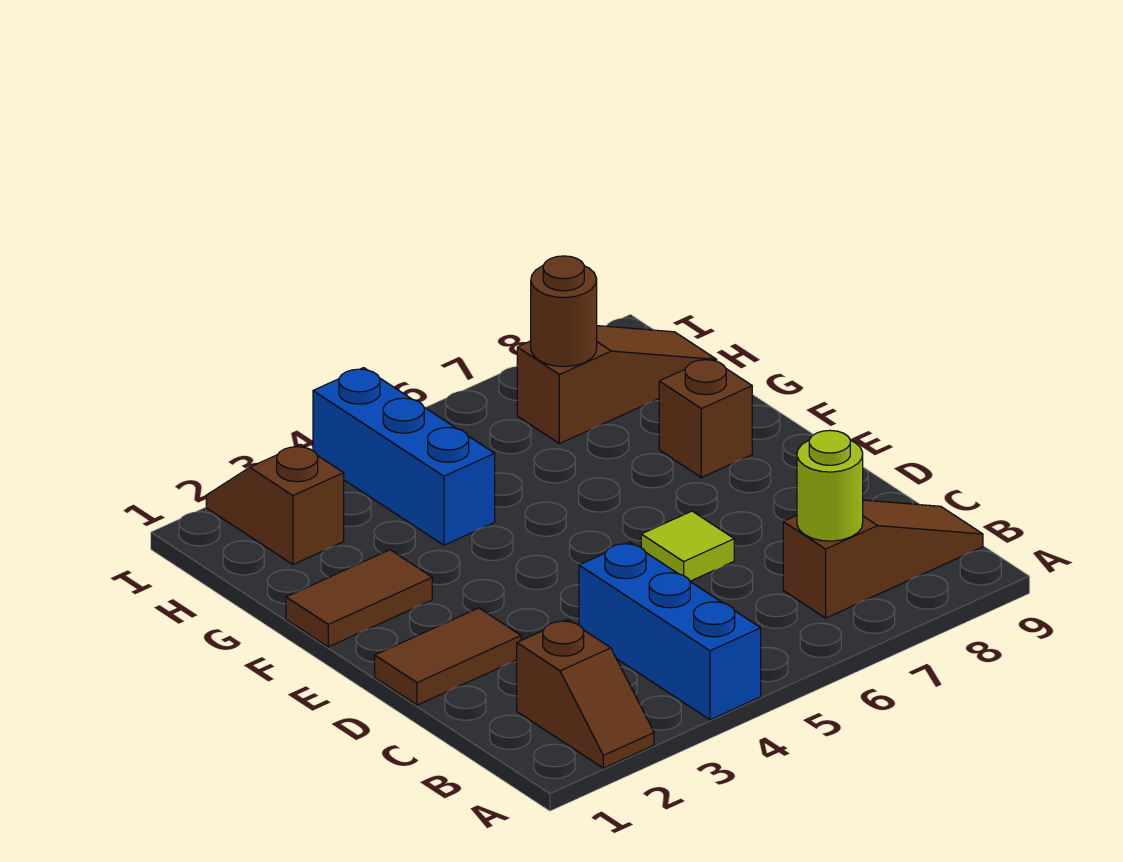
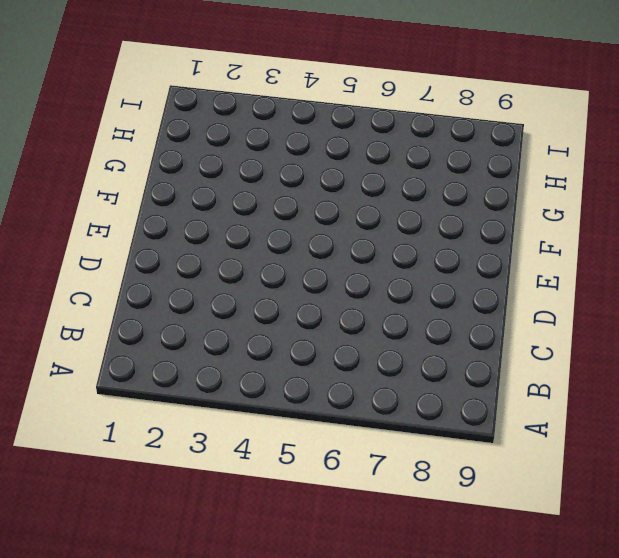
none -> brown slope A2:B2 level 1 top B
none -> blue brick A4:C4 level 1
none -> brown slope B7:B9 level 1 top 7

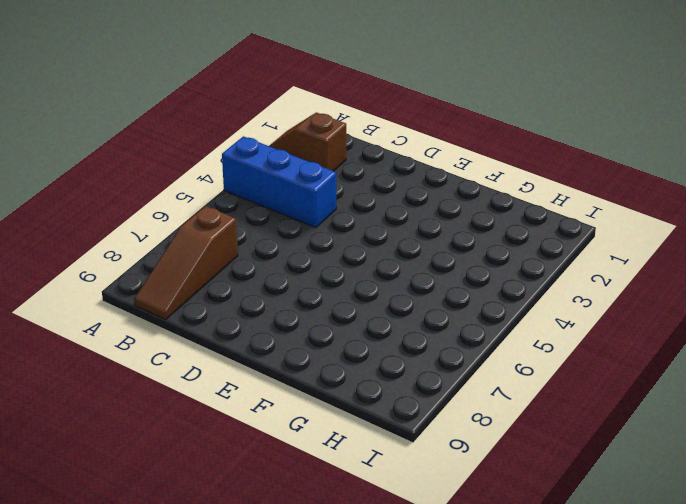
none -> brown tile D1:D2 level 1
none -> lime tile D6 level 1
none -> brown tile F1:F2 level 1

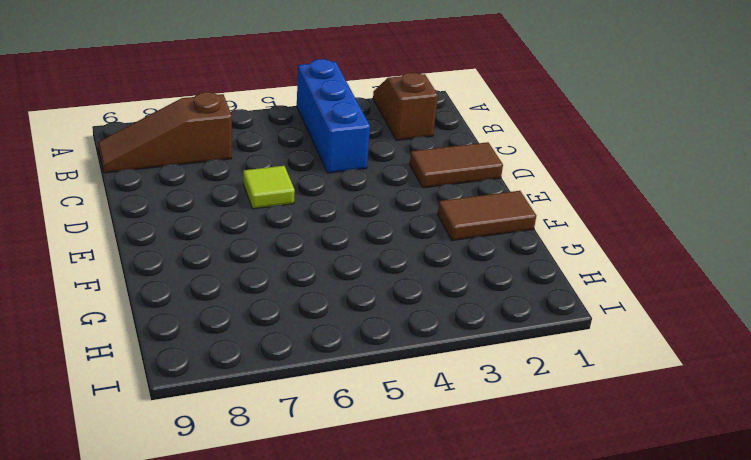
none -> brown brick F8 level 1
none -> blue brick G4:I4 level 1
none -> brown slope H2:I2 level 1 top H

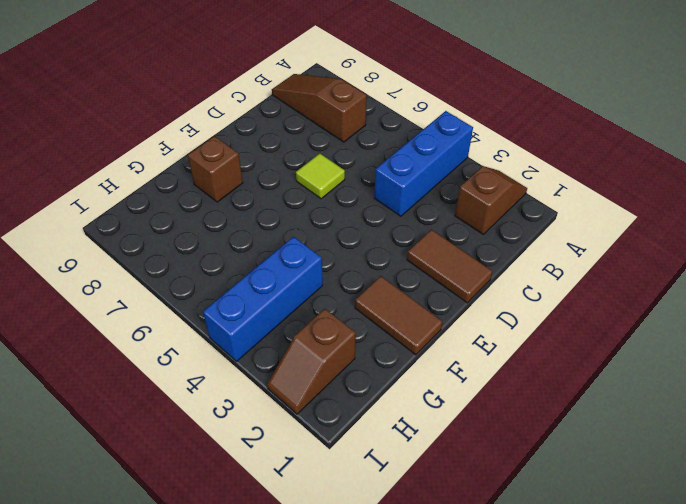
none -> brown slope H7:H9 level 1 top 7
none -> lime round brick B7 level 2
none -> brown round brick H7 level 2

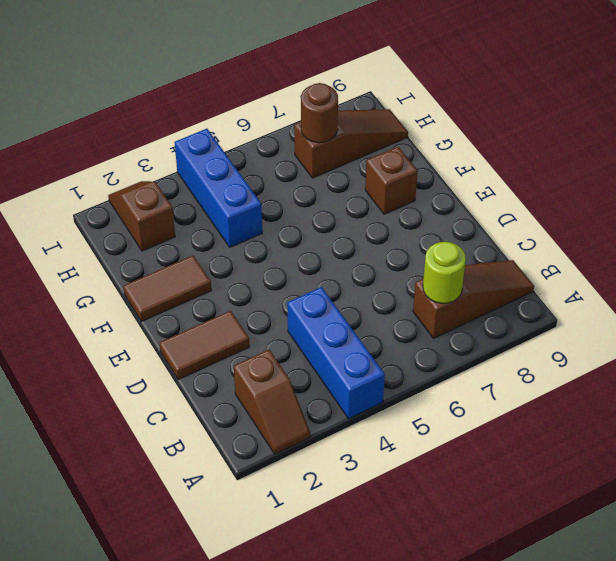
none -> lime tile D6 level 1

